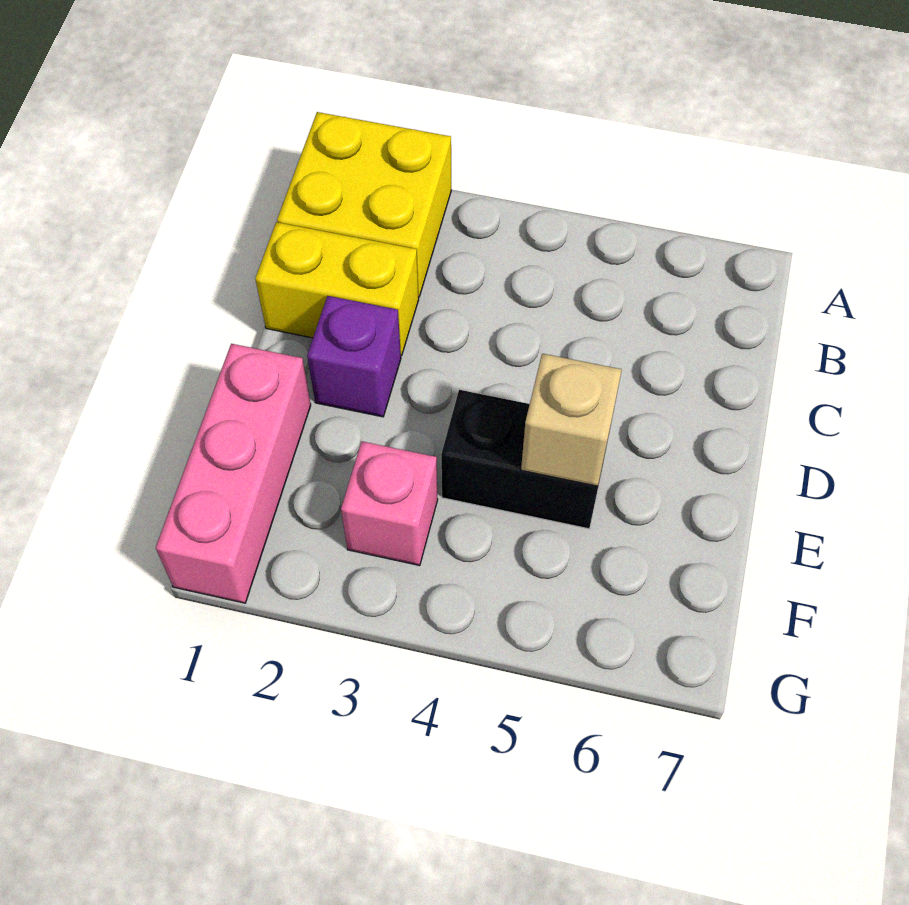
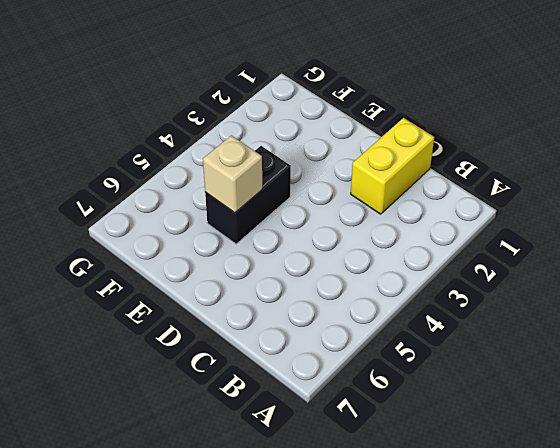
none -> yellow brick A1:B2 level 1
none -> purple brick D2 level 1

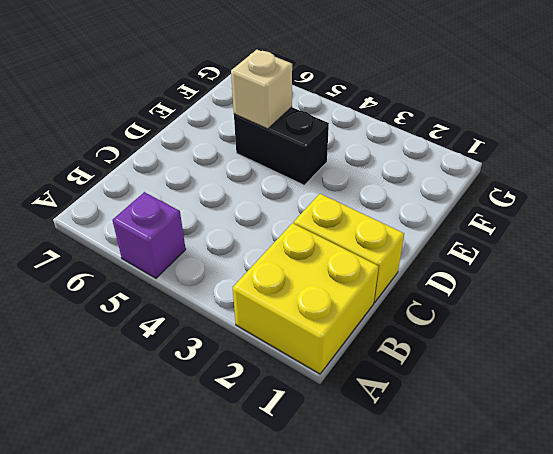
purple brick A5 level 1 -> purple brick D2 level 1
none -> pink brick E1:G1 level 1
none -> pink brick F3 level 1

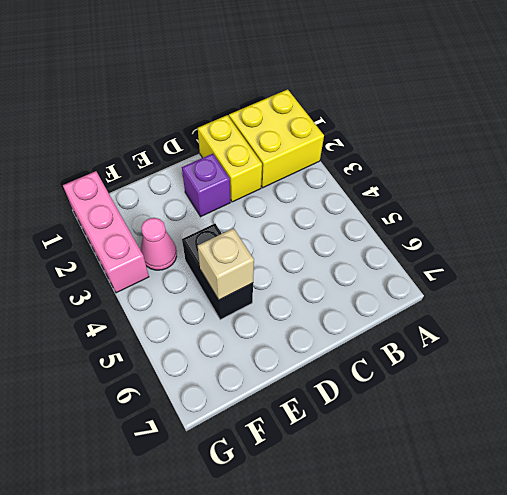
pink cone F3 level 1 -> pink brick F3 level 1
pink brick G1:G3 level 1 -> pink brick E1:G1 level 1

